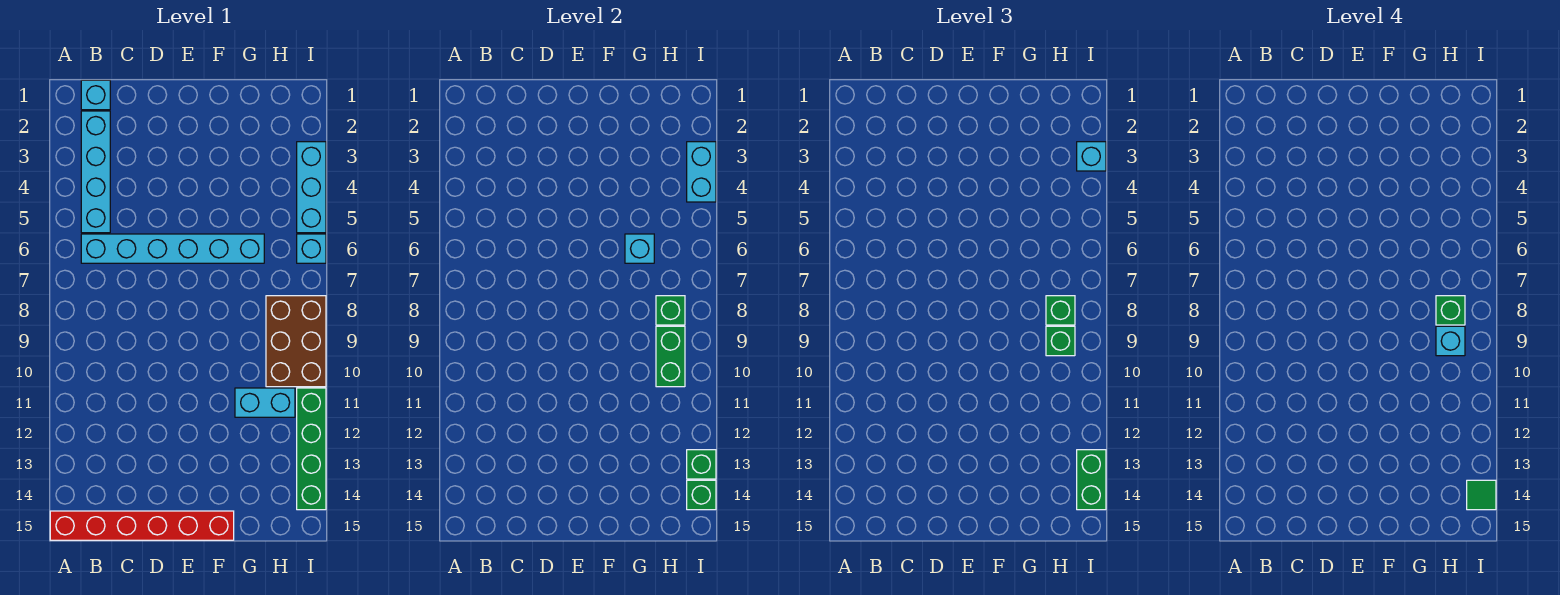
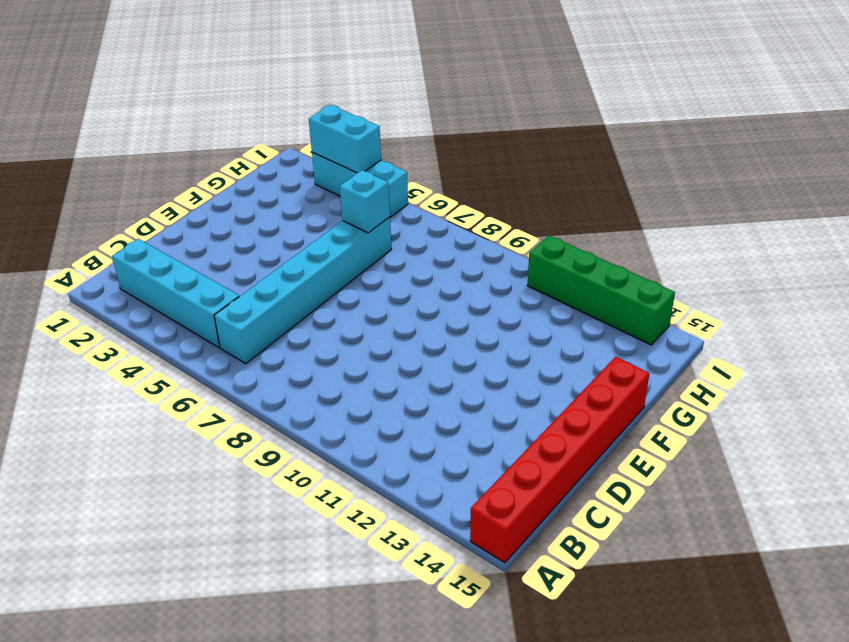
none -> cyan brick B1 level 1
none -> cyan brick G11:H11 level 1
none -> brown brick H8:I10 level 1

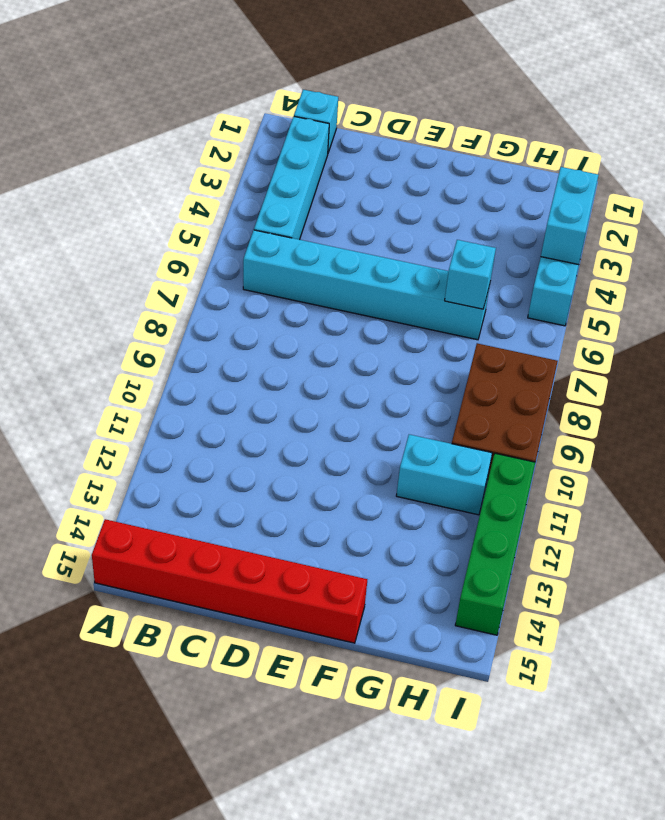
none -> cyan brick I6 level 1
none -> green brick H8 level 2
none -> green brick H9:H10 level 2

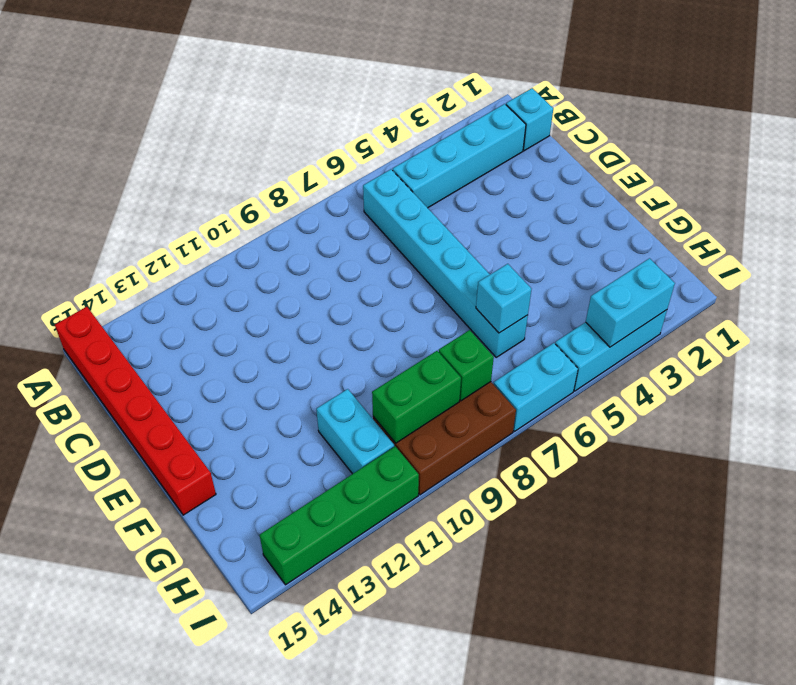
cyan brick I6:I7 level 1 -> cyan brick I6 level 1
none -> green brick I13 level 2
none -> green brick I14 level 2
none -> green brick H8 level 3

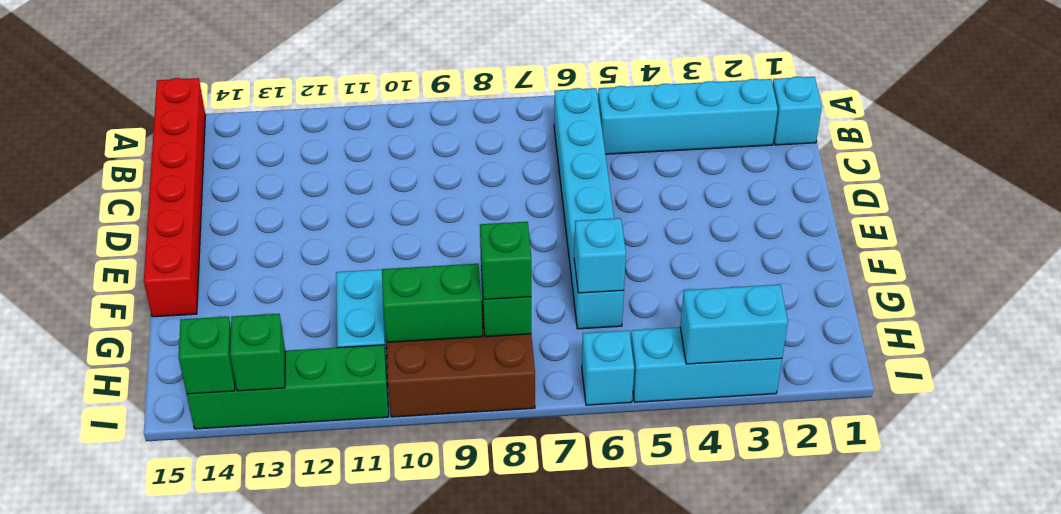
none -> green brick H9 level 3
none -> cyan brick I3 level 3
none -> green brick I13:I14 level 3

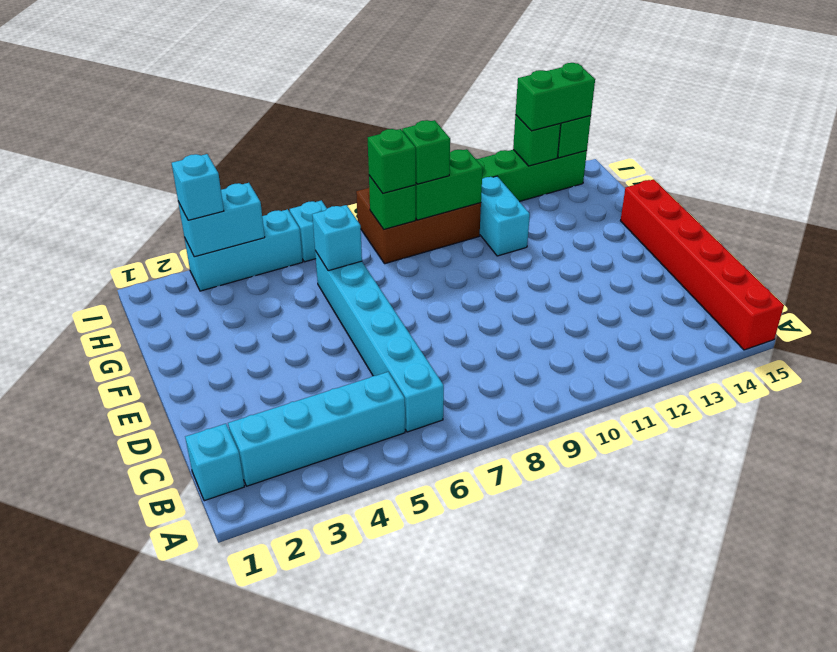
none -> green brick H8 level 4
none -> cyan brick H9 level 4
none -> green tile I14 level 4

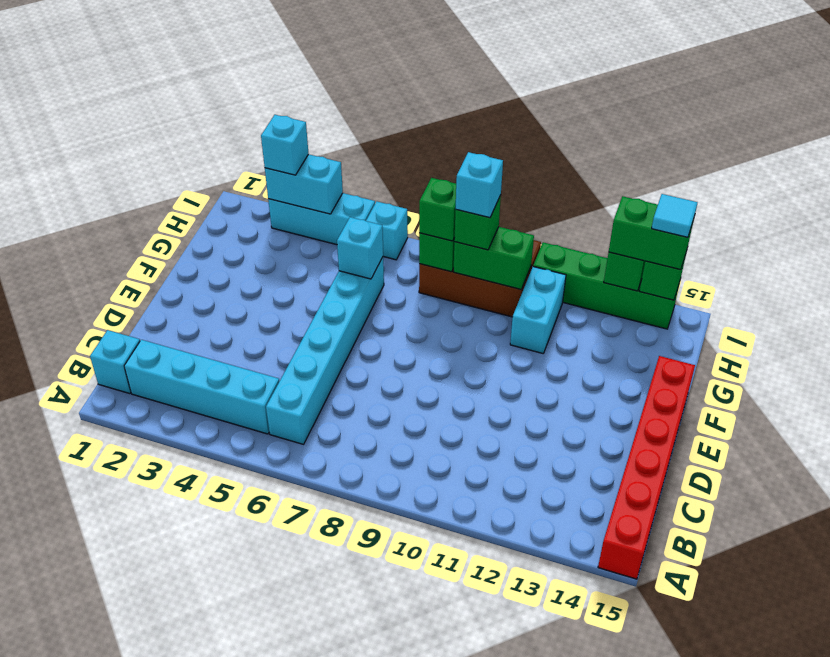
cyan tile I14 level 4 -> green tile I14 level 4
none -> green brick H8 level 4

